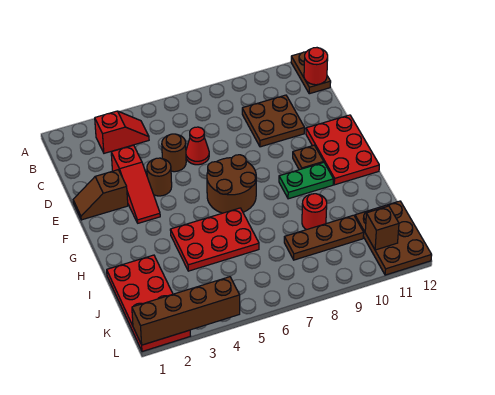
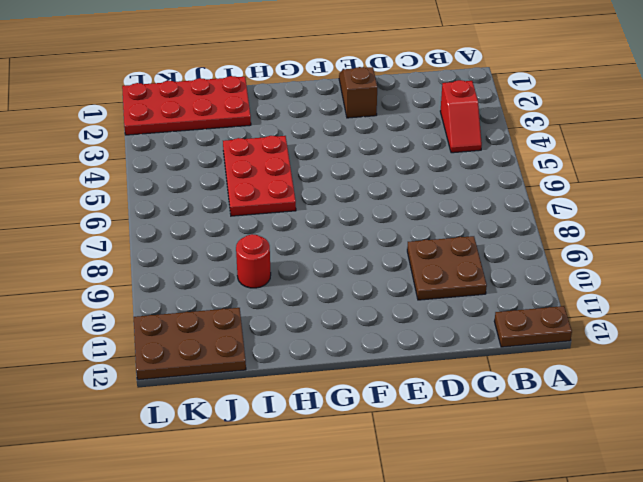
none -> red slope D3:F3 level 1 top D
none -> brown round brick D5 level 1
none -> red cone D6 level 1

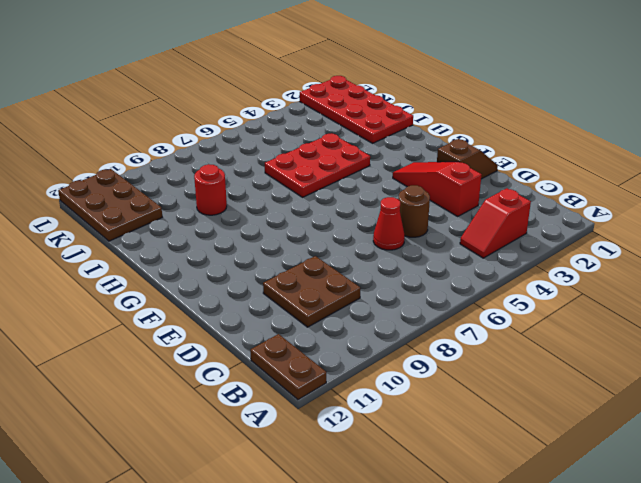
none -> brown round brick E4 level 1
none -> red plate E11:G12 level 1
none -> brown round brick F6:G7 level 1

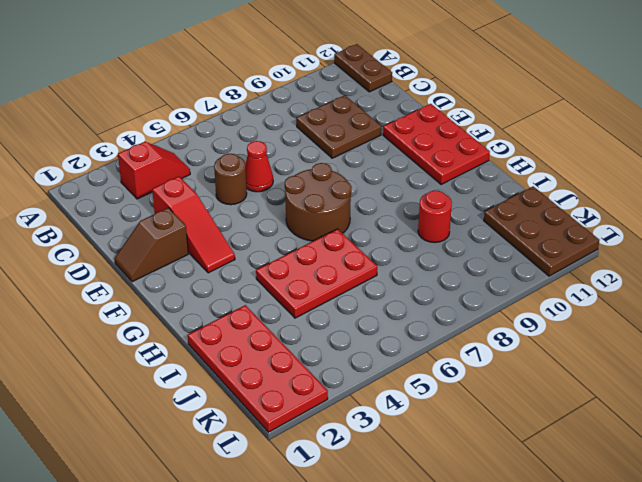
none -> brown round brick E4 level 1
none -> brown plate F10 level 1
none -> green plate G9:G10 level 1

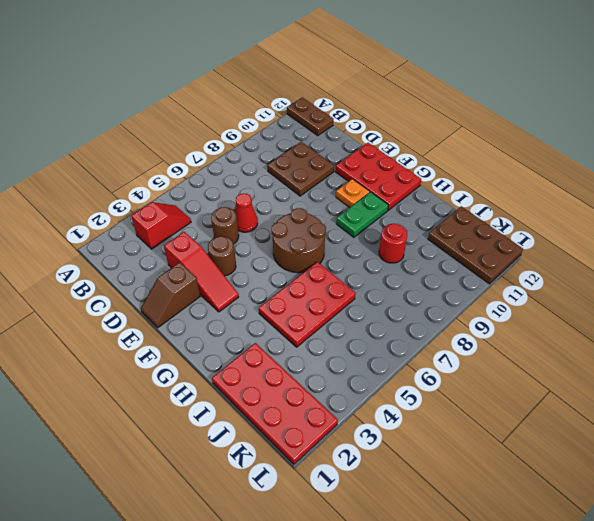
orange plate F10 level 1 -> brown plate F10 level 1
none -> brown plate J8:J10 level 1
none -> red round brick B12 level 2
none -> brown brick K11 level 2

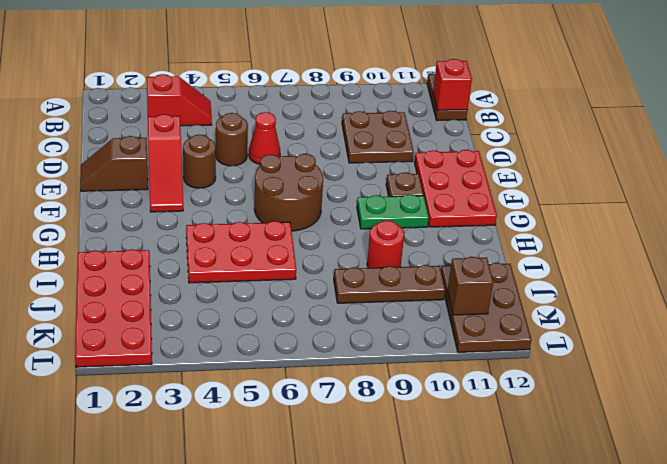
red brick B12 level 2 -> red round brick B12 level 2
none -> brown brick L1:L4 level 2

